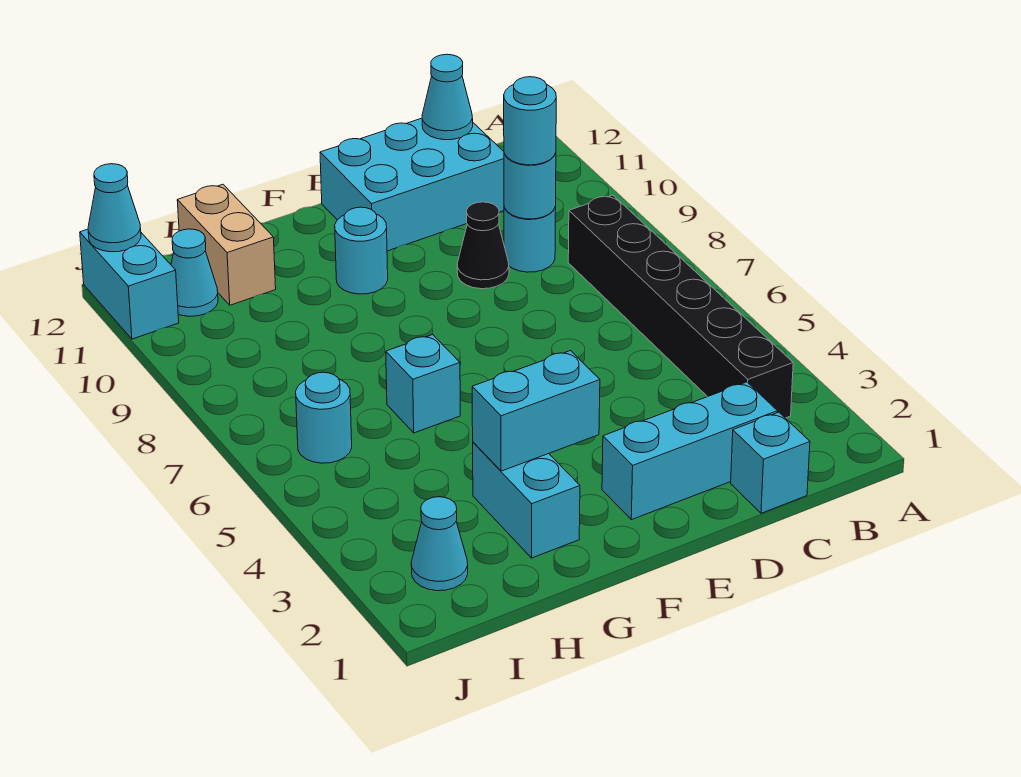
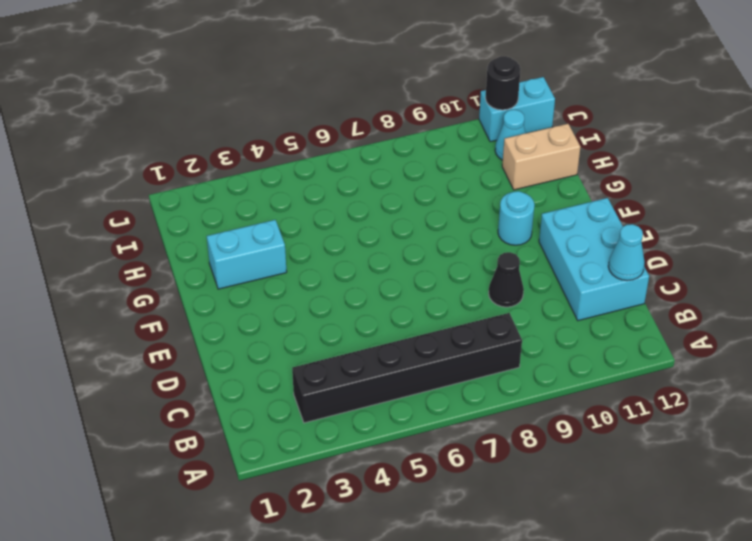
black round brick J11 level 2 -> none
none -> cyan brick C1 level 1
none -> cyan brick C2:E2 level 1
none -> cyan round brick C9 level 1

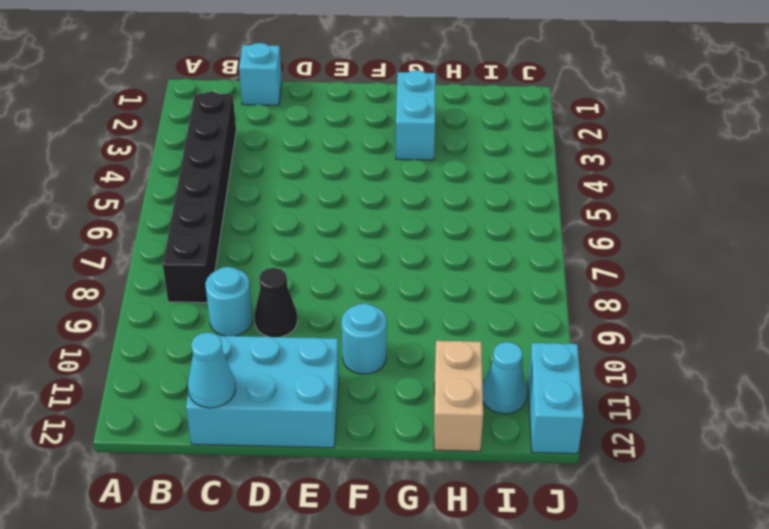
none -> cyan brick C2:E2 level 1
none -> cyan brick G6 level 1
none -> cyan cone I2 level 1

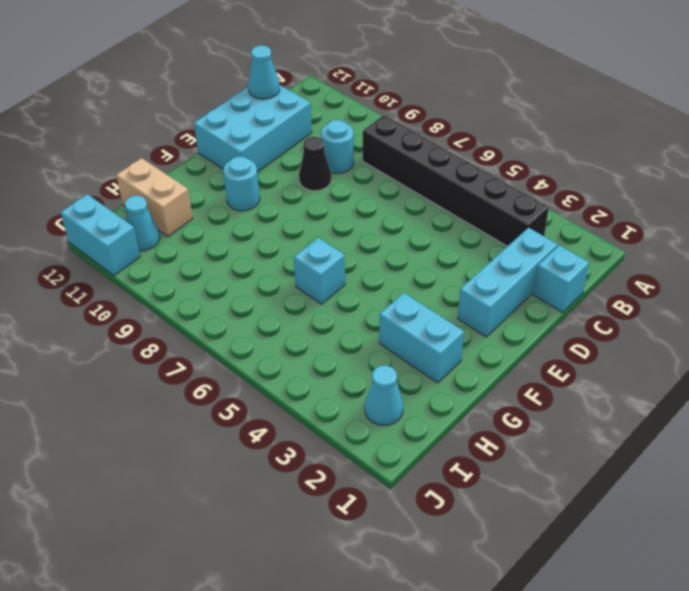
none -> cyan round brick I6 level 1
none -> cyan round brick C9 level 2
none -> cyan brick F3:G3 level 2

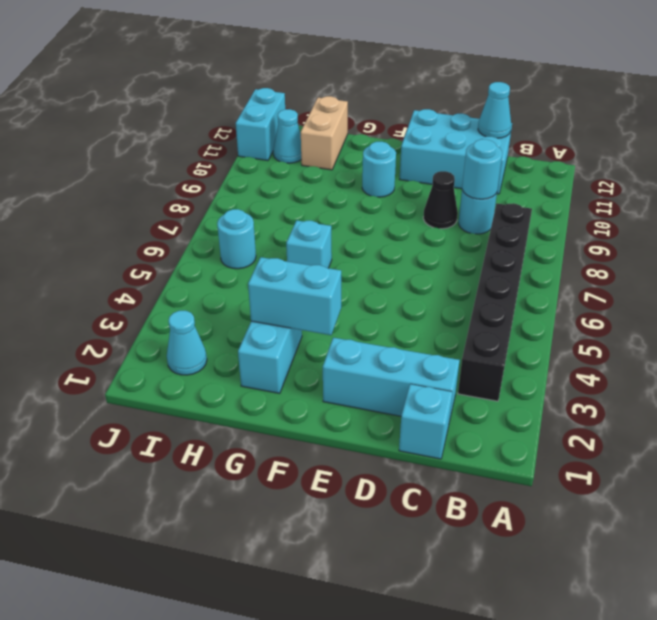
none -> cyan cone J12 level 2
none -> cyan round brick C9 level 3

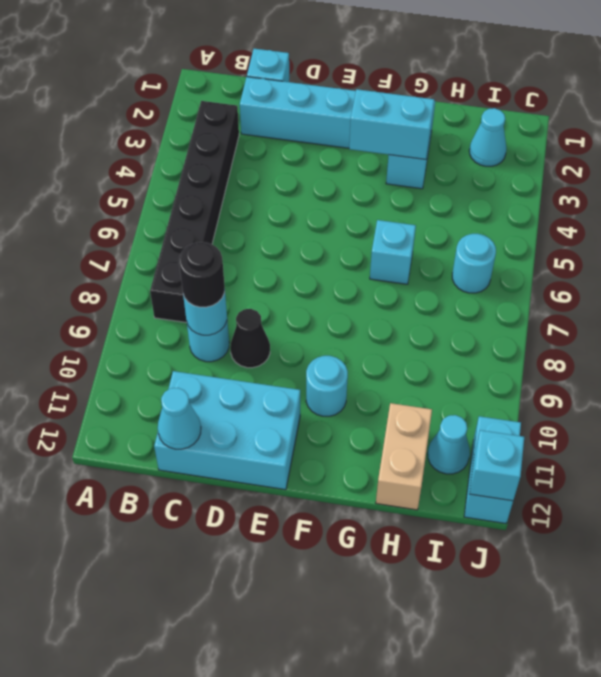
black round brick C9 level 3 -> cyan round brick C9 level 3
cyan brick J12 level 2 -> cyan cone J12 level 2

